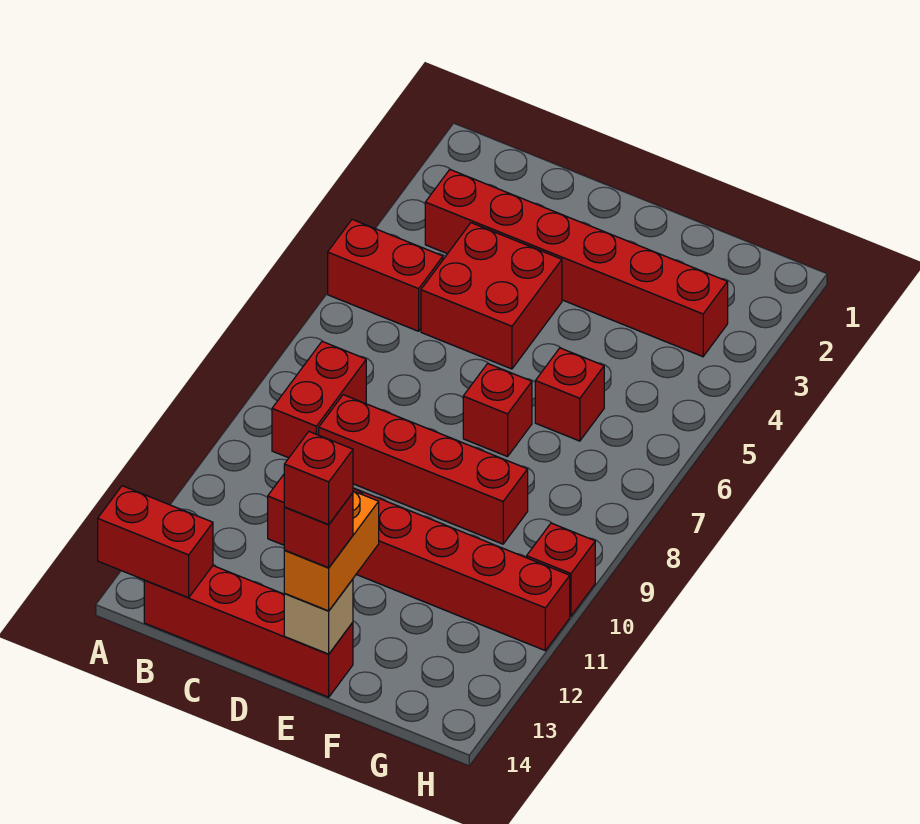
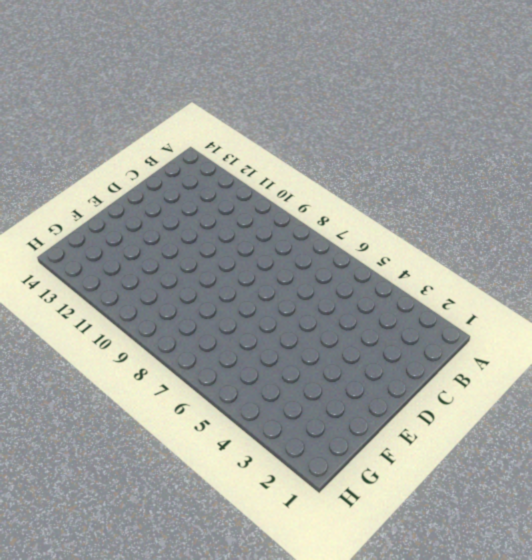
none -> red brick A5:B5 level 1
none -> red brick B3:G3 level 1
none -> red brick B8:B9 level 1

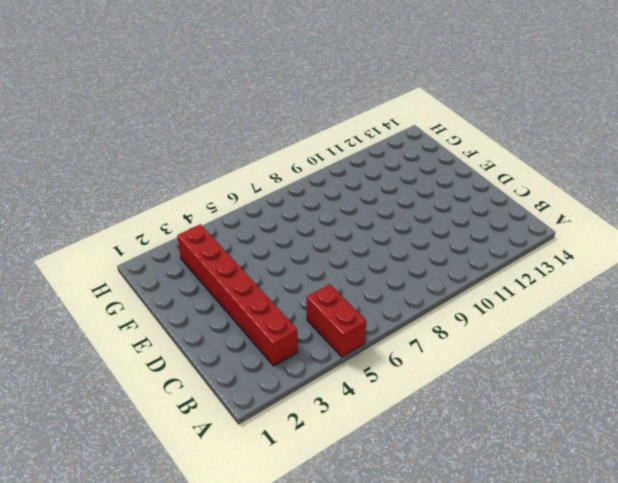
none -> red brick B8:B9 level 1
none -> red brick B14:E14 level 1
none -> red brick C4:D5 level 1

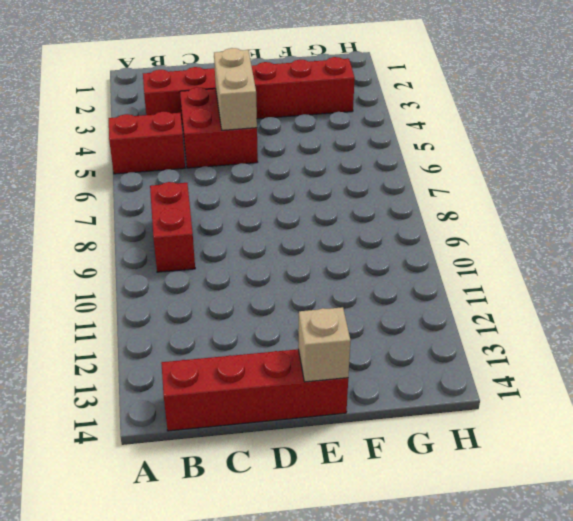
tan brick D4:D5 level 2 -> none
none -> red brick C9:F9 level 1
none -> red brick C11:H11 level 1
none -> red brick E7 level 1

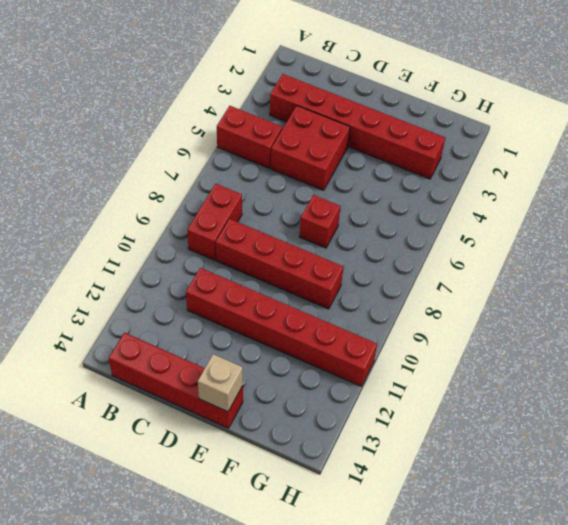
none -> red brick F6 level 1
none -> red brick H10 level 1
none -> red brick A14:B14 level 2

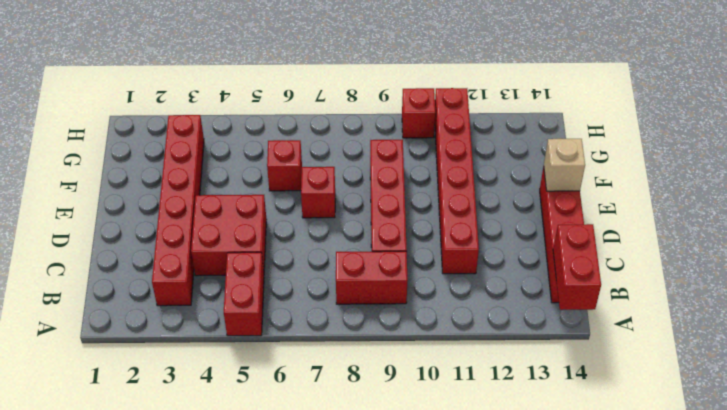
none -> orange brick E13:E14 level 3
none -> red brick E14 level 4
none -> red brick E14 level 5

